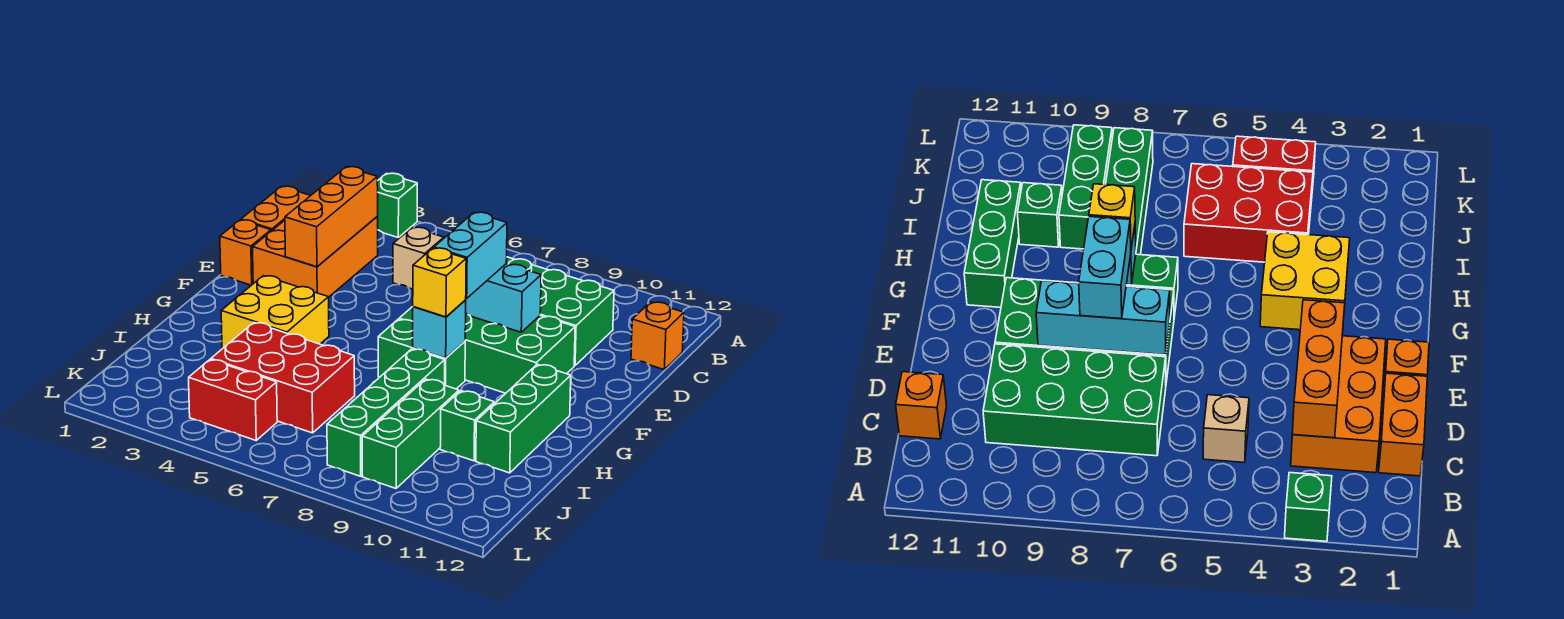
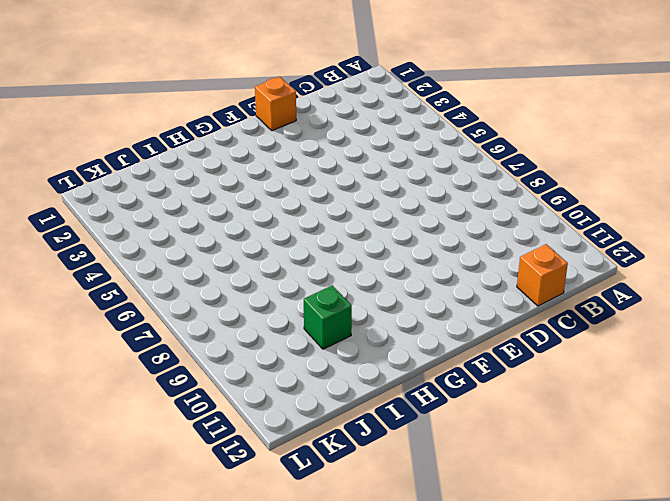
none -> green brick A3 level 1
none -> orange brick C1:D1 level 1
none -> orange brick C2:E3 level 1

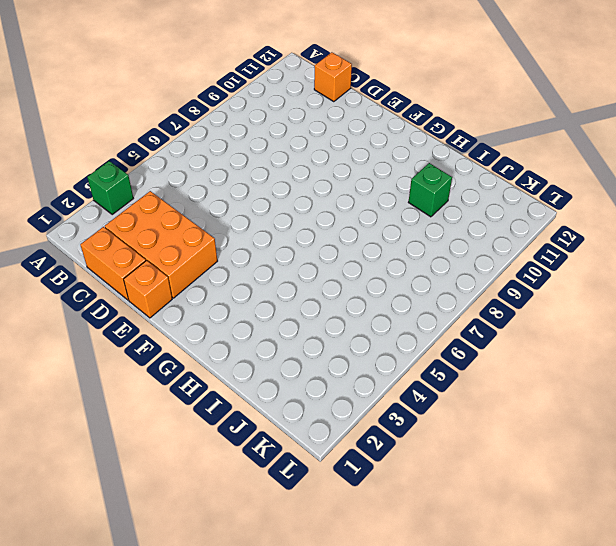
none -> tan brick C5 level 1
none -> green brick C7:D10 level 1
none -> green brick E7:F10 level 1

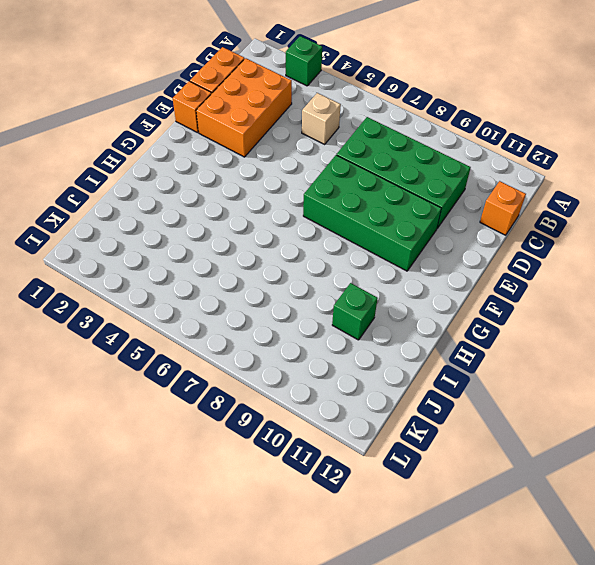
none -> yellow brick G3:H4 level 1
none -> green brick G7:G8 level 1
none -> green brick G11:I11 level 1

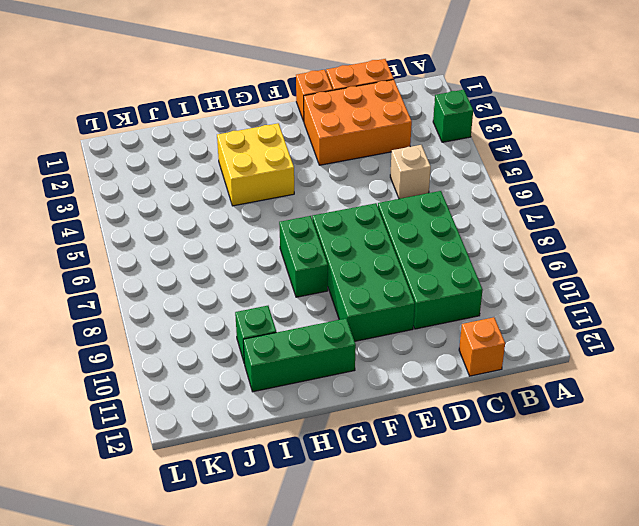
none -> green brick H8:K8 level 1
none -> red brick I4:J6 level 1
none -> green brick I9:K9 level 1

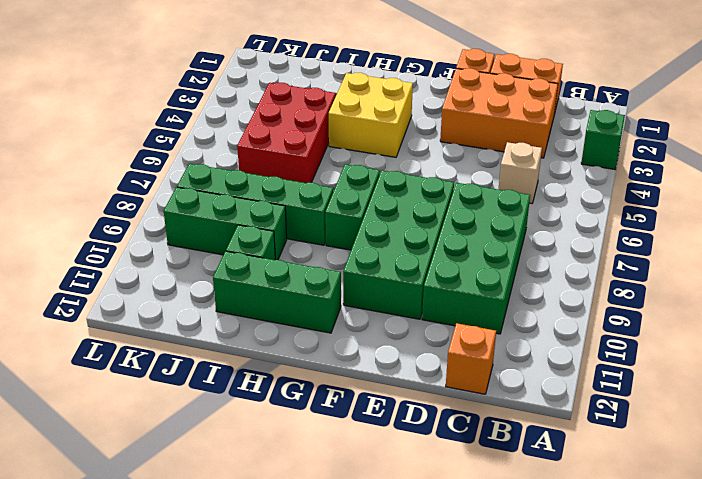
none -> red brick K4:K5 level 1
none -> orange brick C3:E3 level 2
none -> cyan brick E7:E9 level 2

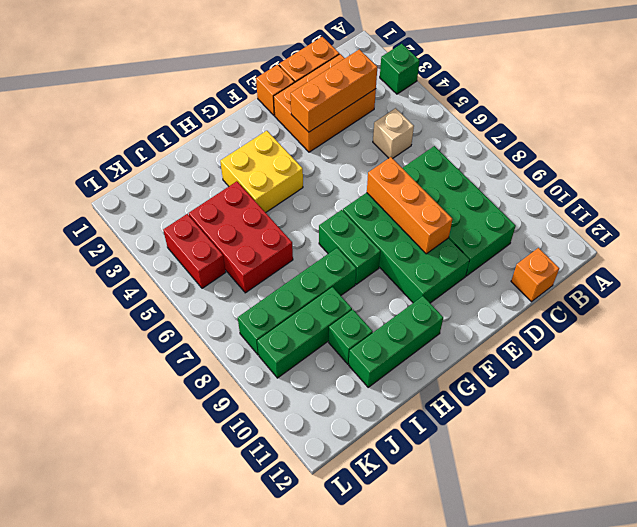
orange brick E7:E9 level 2 -> cyan brick E7:E9 level 2
none -> cyan brick G8 level 2
none -> cyan brick E8:F8 level 3
none -> yellow brick G8 level 3

